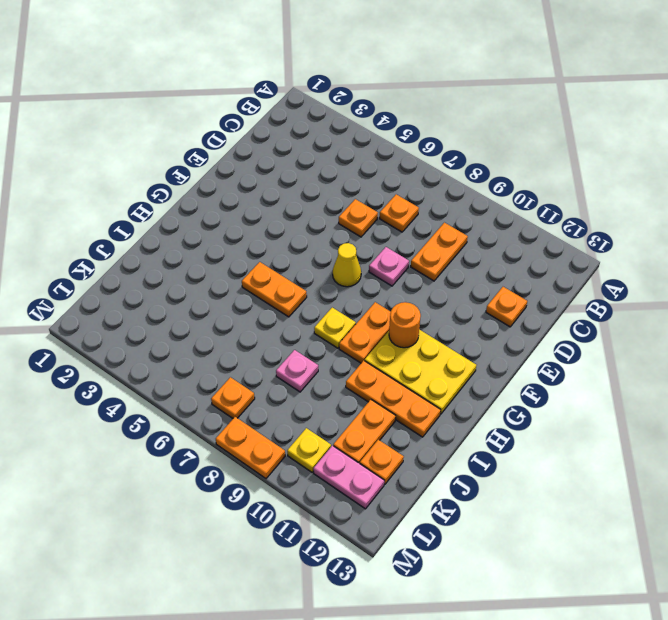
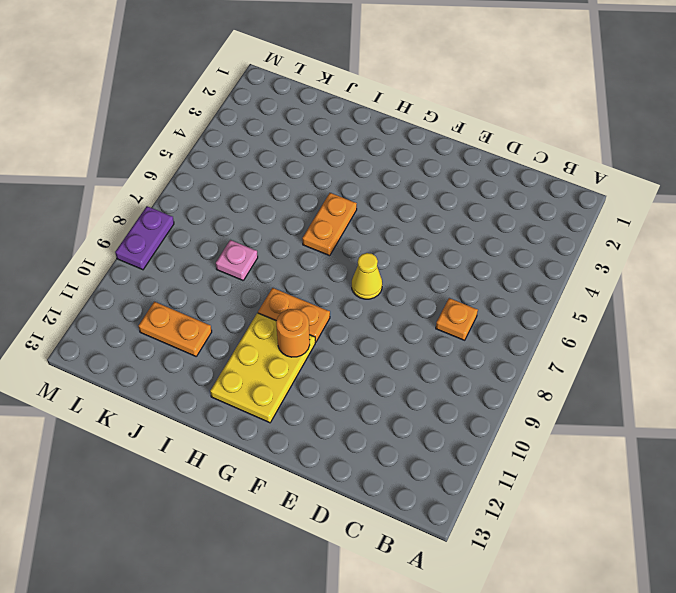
purple plate M8:M9 level 1 -> orange plate M8:M9 level 1
none -> orange plate C9:D9 level 1
none -> orange plate D6 level 1
none -> orange plate D12 level 1

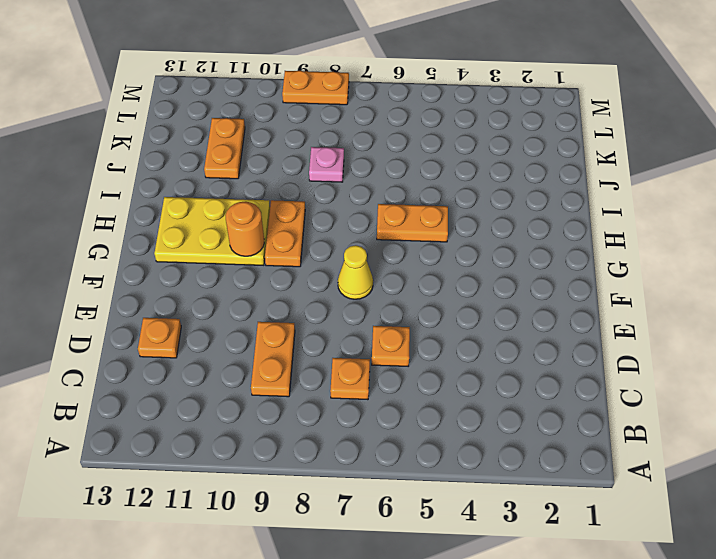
none -> pink plate E8 level 1
none -> yellow plate H8 level 1
none -> orange plate I10:I12 level 1

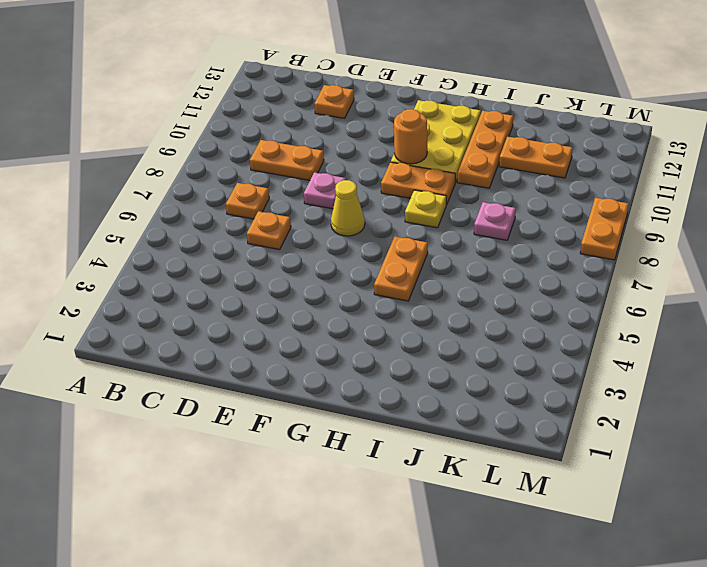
none -> orange plate K12 level 1
none -> orange plate L7 level 1
none -> yellow plate L10 level 1

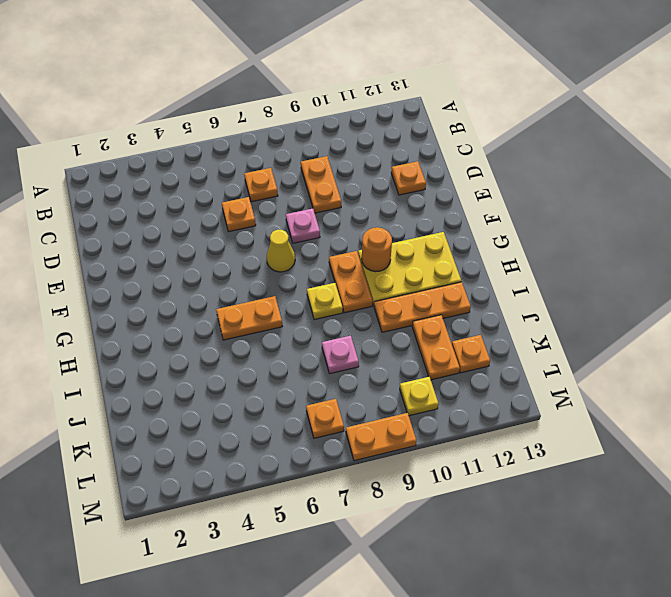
none -> pink plate L11:L12 level 1

